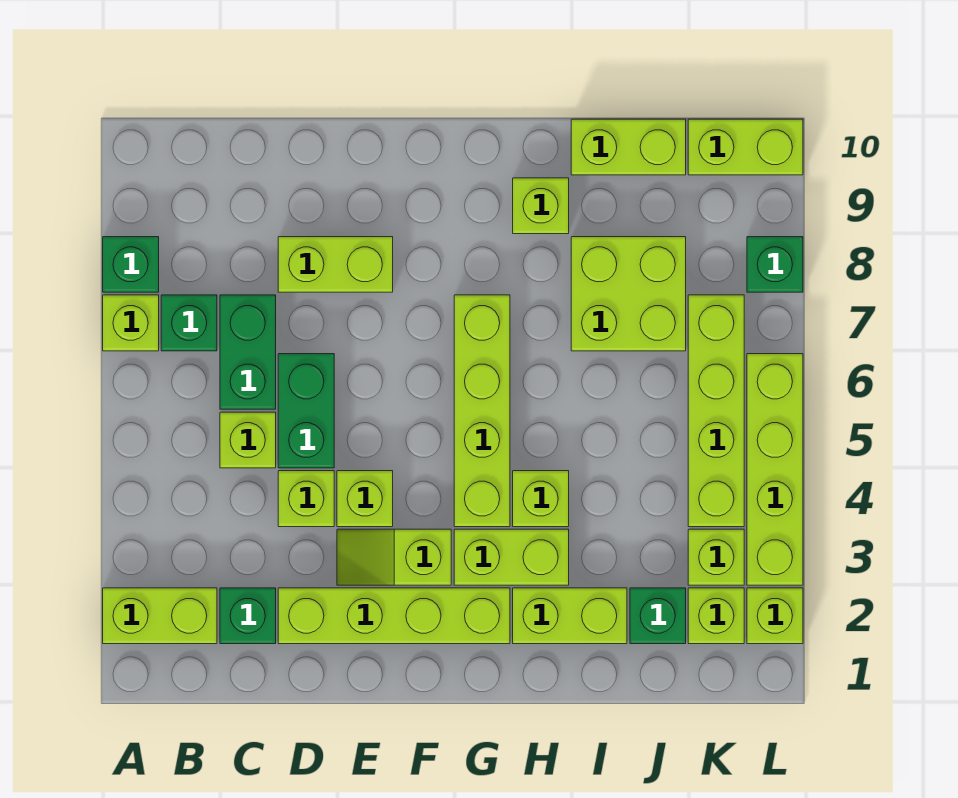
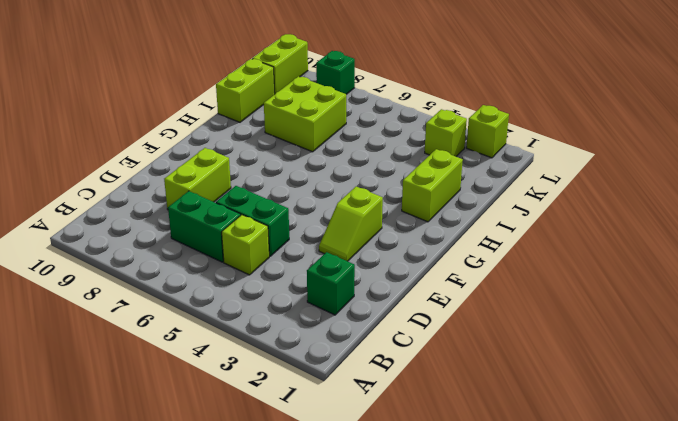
none -> lime brick A2:B2 level 1
none -> lime brick A7 level 1
none -> green brick A8 level 1

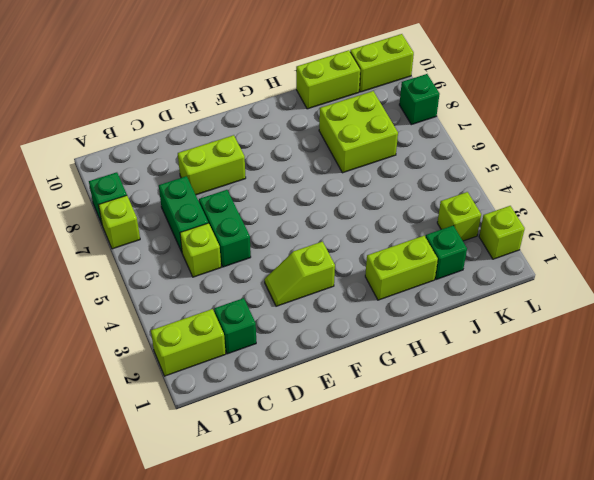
none -> green brick B7 level 1
none -> lime brick D2:G2 level 1
none -> lime brick D4 level 1

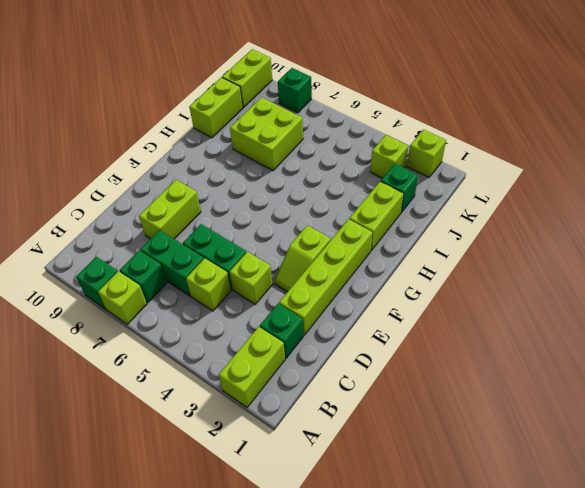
none -> lime brick E4 level 1
none -> lime brick G3:H3 level 1
none -> lime brick G4:G7 level 1

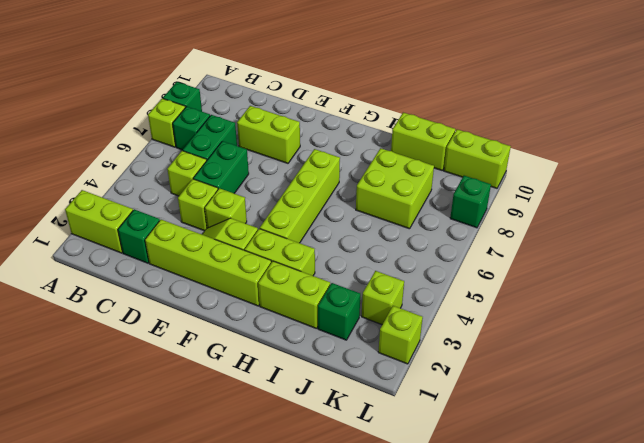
none -> lime brick H4 level 1
none -> lime brick H9 level 1
none -> lime brick K2 level 1

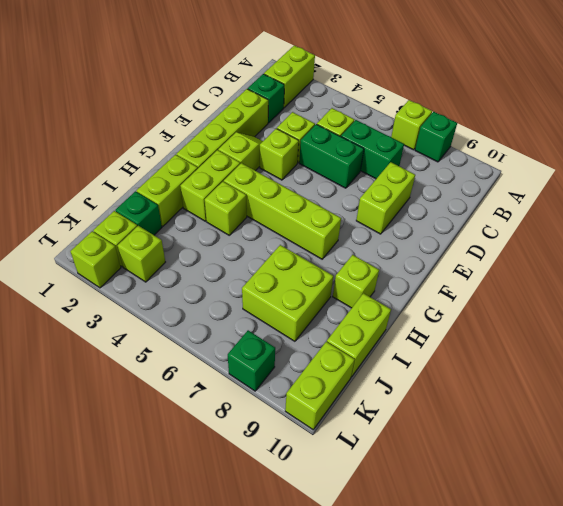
none -> green brick B7 level 1
none -> lime brick K4:K7 level 1
none -> lime brick L3:L6 level 1

